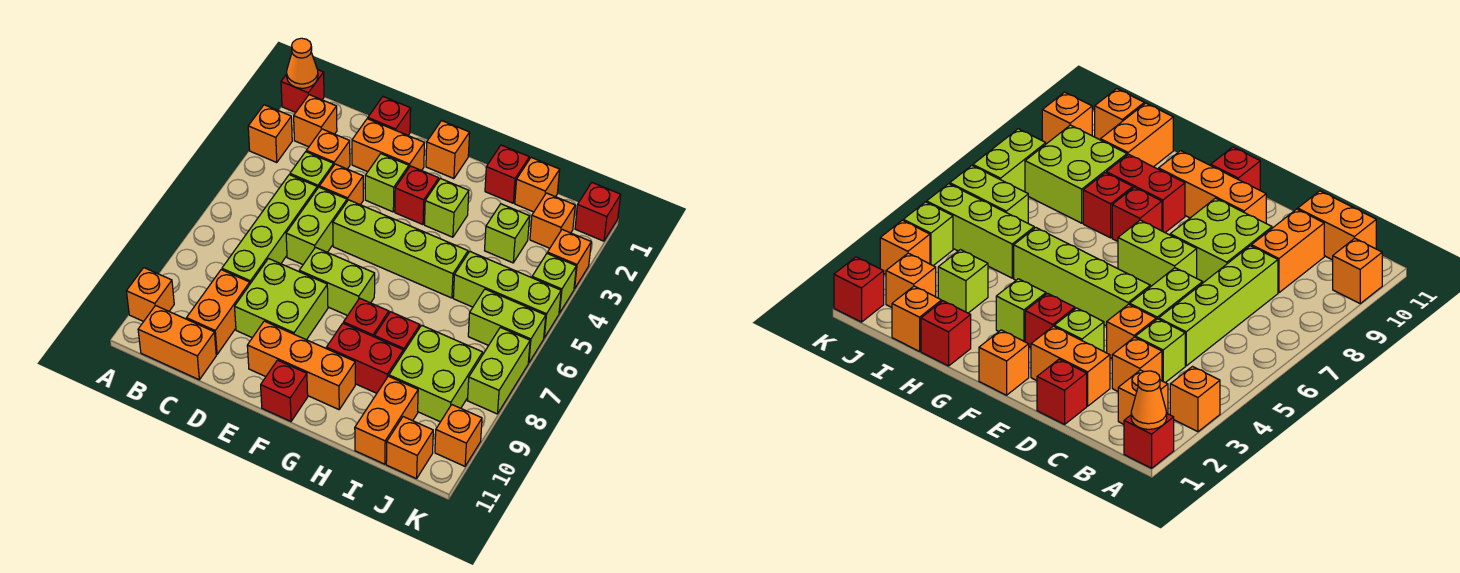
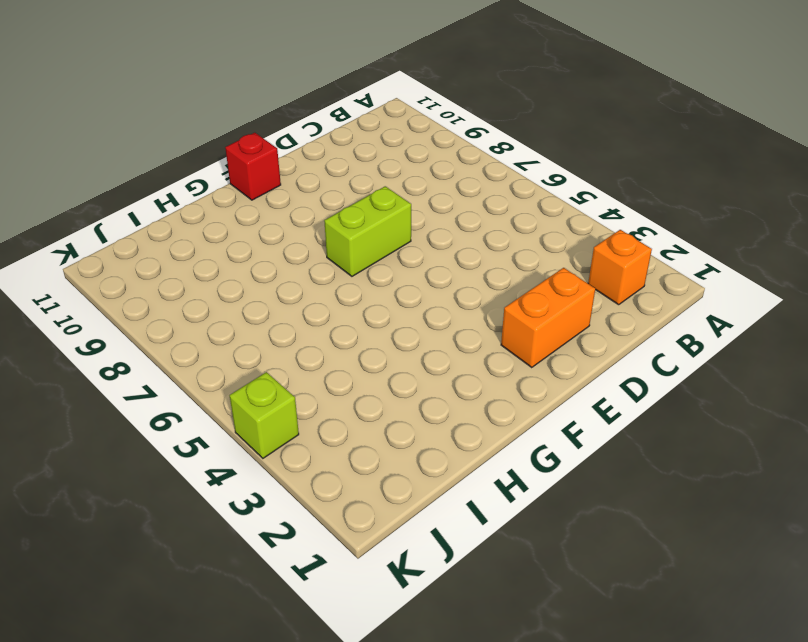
none -> red brick A1 level 1
none -> orange brick A3 level 1
none -> orange brick A10 level 1
none -> orange brick B11:C11 level 1

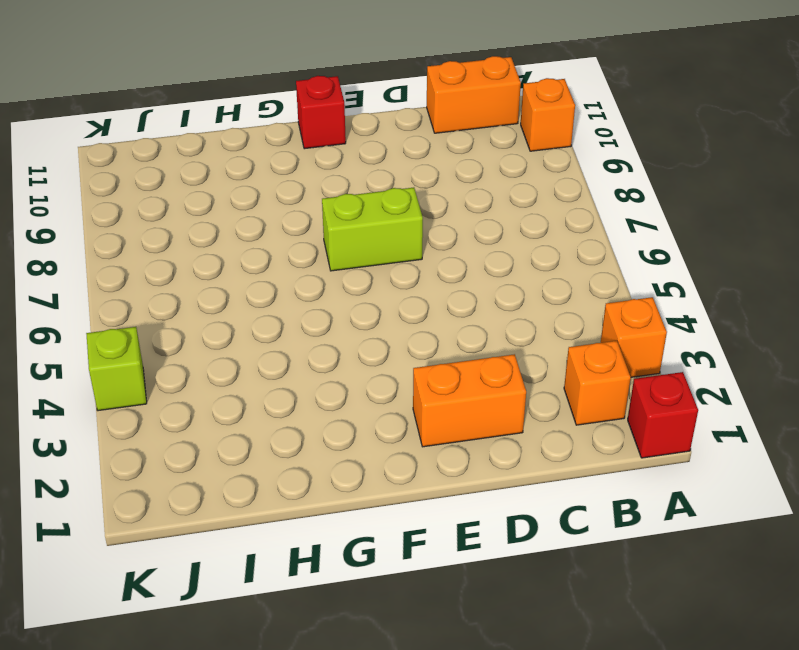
none -> orange brick C3 level 1
none -> lime brick C4 level 1
none -> lime brick C5:C8 level 1
none -> orange brick C9:C10 level 1

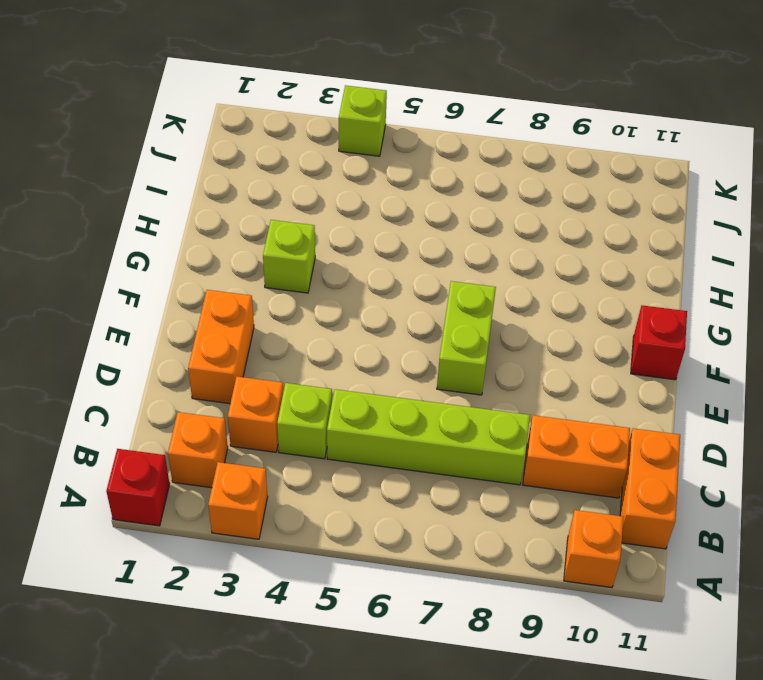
none -> red brick D1 level 1
none -> orange brick D4 level 1
none -> lime brick D5:D6 level 1
none -> lime brick D8:E9 level 1

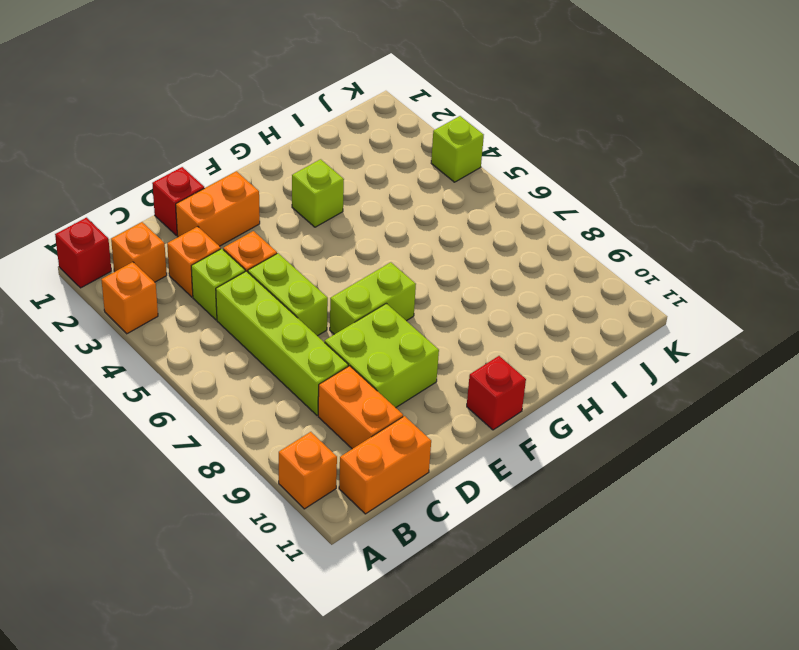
none -> lime brick E3 level 1
none -> lime brick E5:H5 level 1
none -> orange brick E10:G10 level 1
none -> orange brick F1 level 1

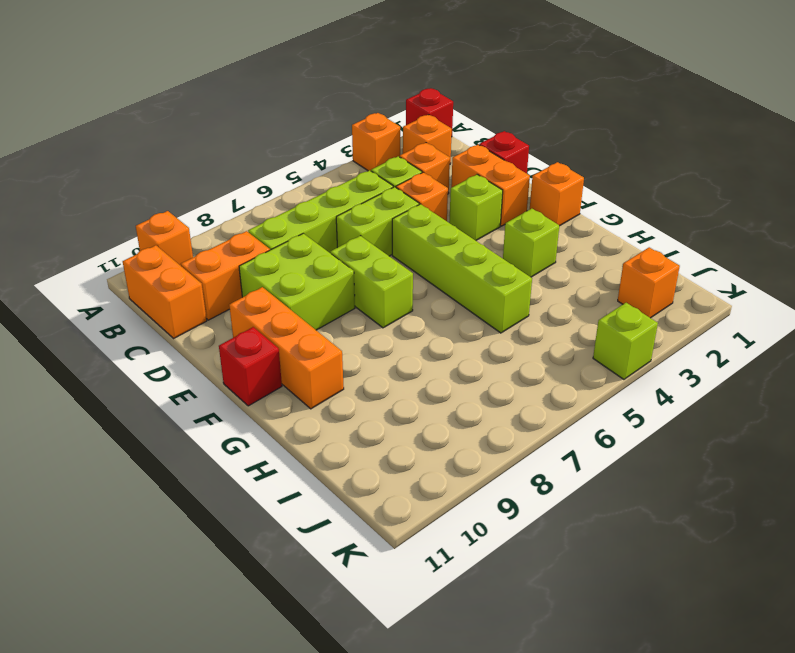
none -> red brick F3 level 1
none -> red brick G8 level 1
none -> red brick G9:H9 level 1
none -> red brick H1 level 1

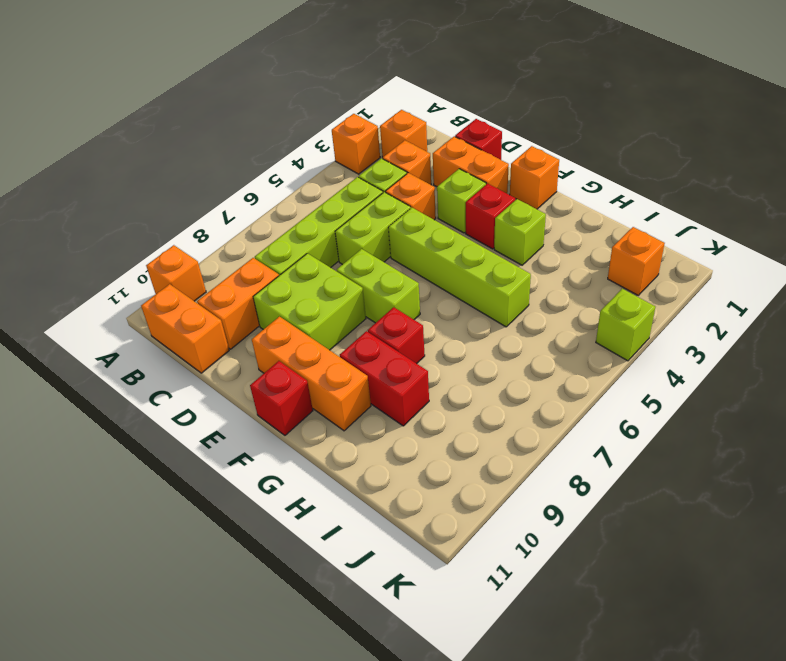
none -> red brick A1 level 1
none -> red brick H1 level 1
none -> red brick H8 level 1
none -> orange brick I1 level 1

